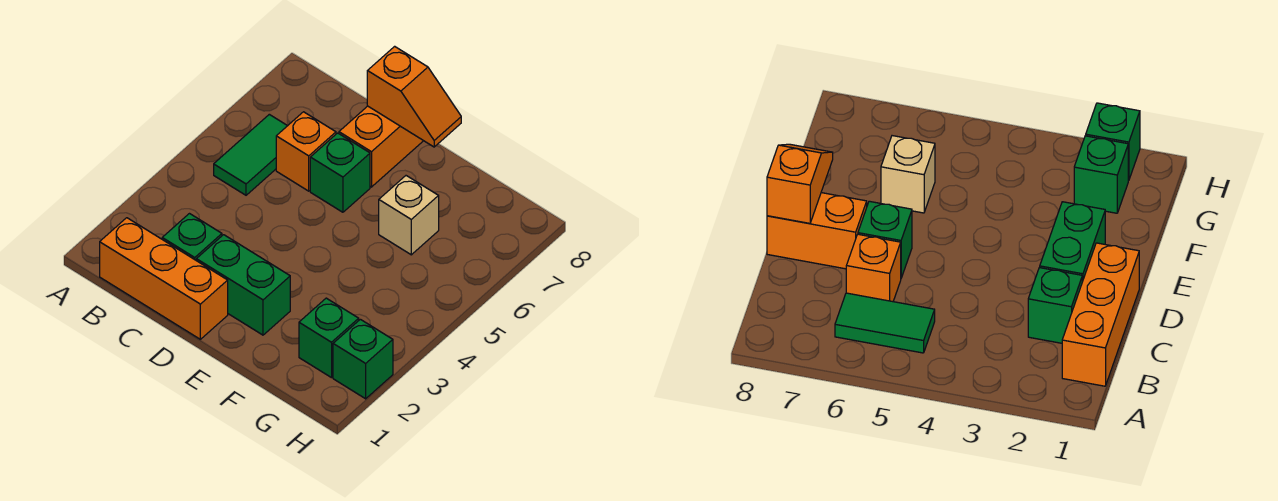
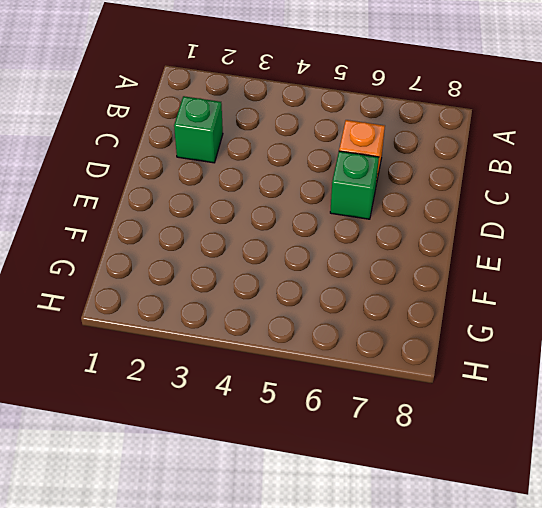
none -> orange brick B1:D1 level 1
none -> green tile B5:B6 level 1

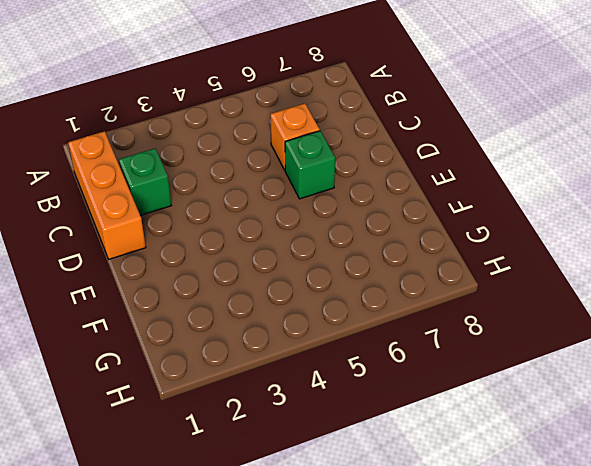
none -> green tile B5:B6 level 1
none -> green brick D2:E2 level 1

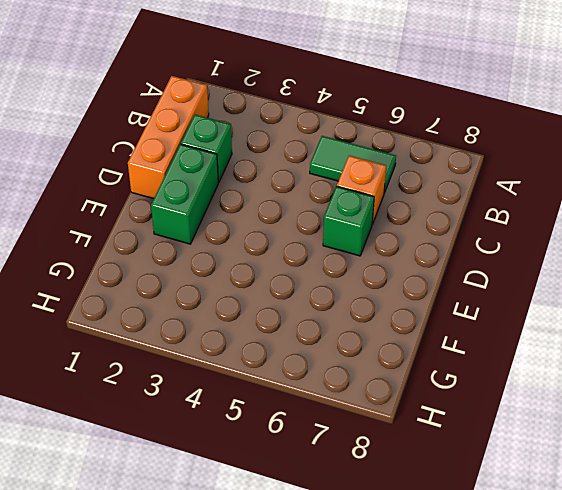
none -> orange brick D7:D8 level 1
none -> tan brick F6 level 1

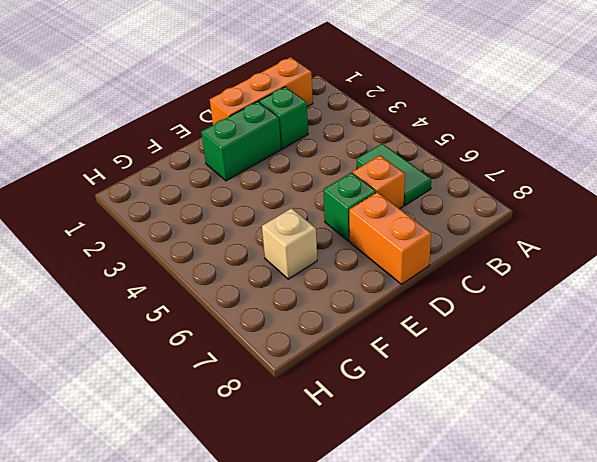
none -> green brick G2 level 1
none -> green brick H2 level 1

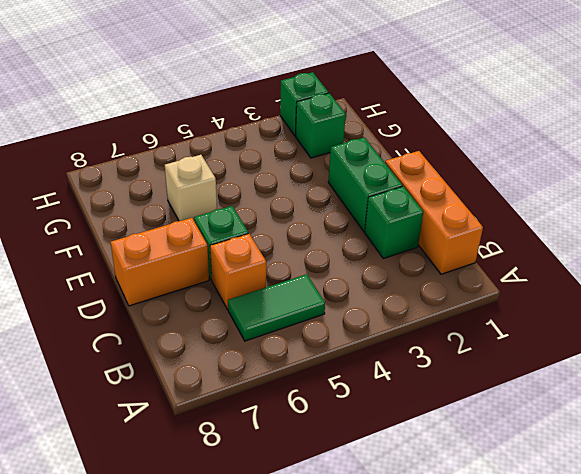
none -> orange slope D8:E8 level 2 top D

